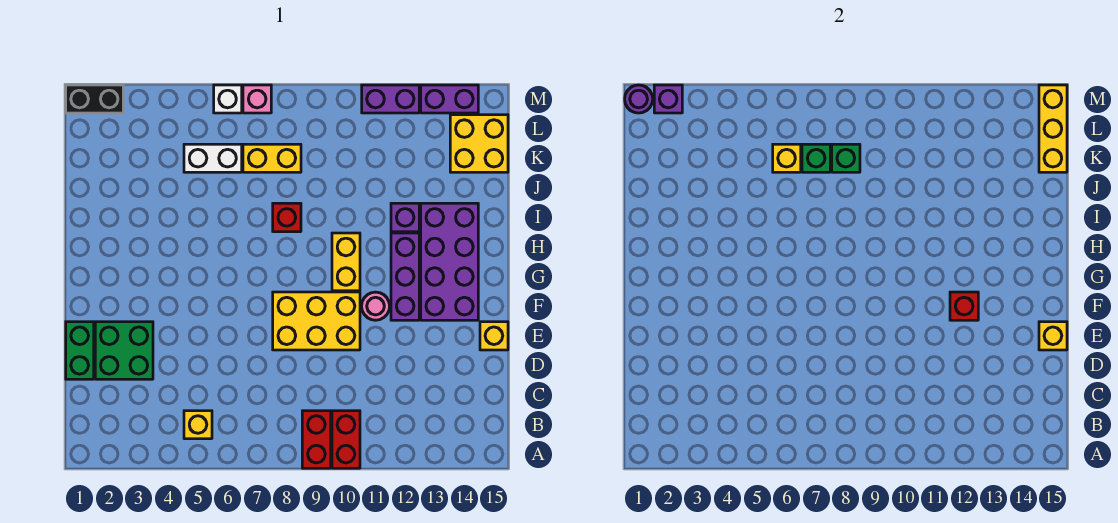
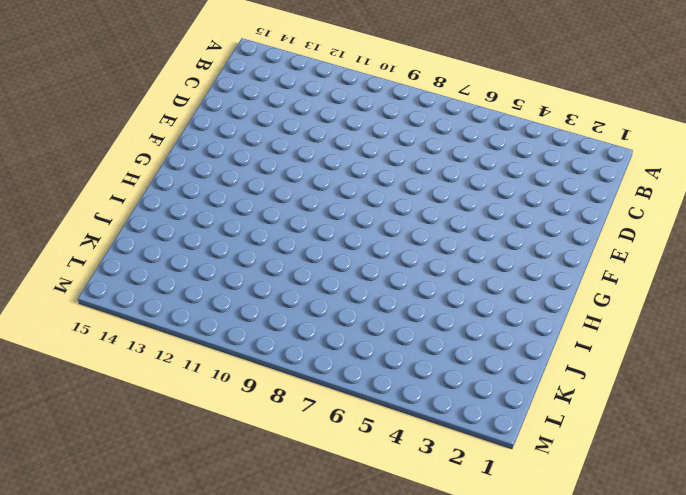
none -> red brick A9:B9 level 1
none -> red brick A10:B10 level 1
none -> yellow brick B5 level 1

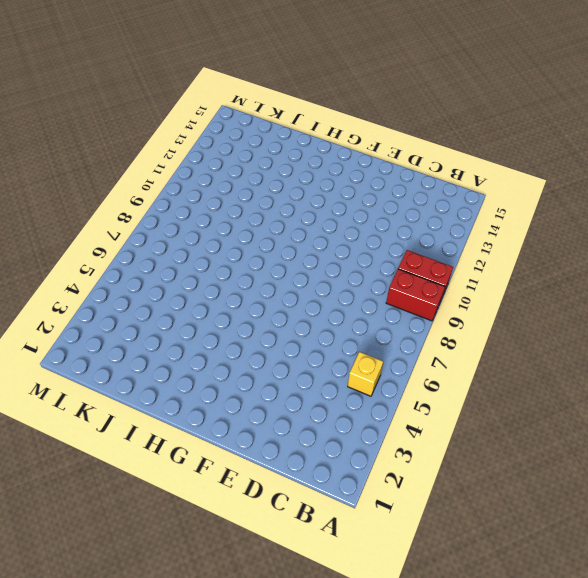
none -> green brick D1:E1 level 1
none -> green brick D2:E3 level 1
none -> yellow brick E8:F10 level 1

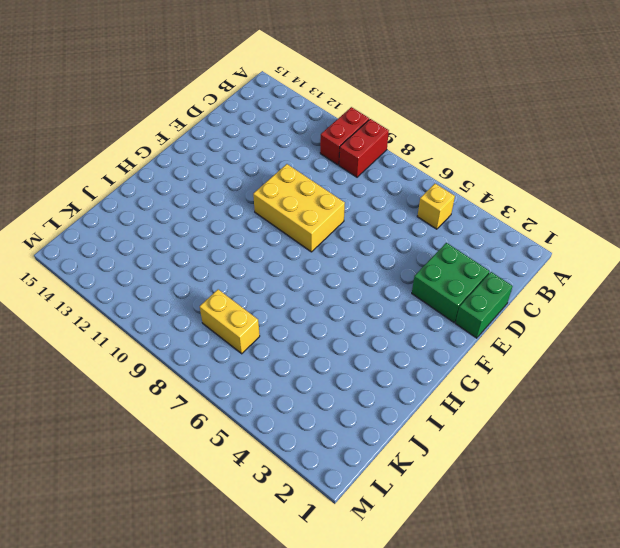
none -> yellow brick E15 level 1
none -> pink round brick F11 level 1
none -> purple brick F12:H12 level 1

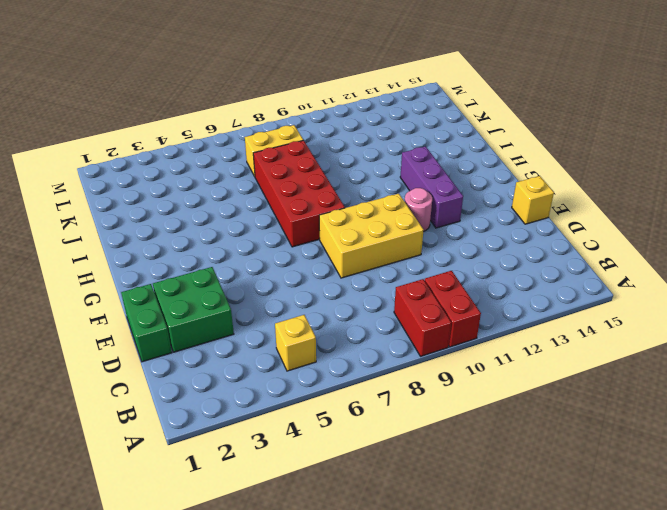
red brick G7:J8 level 1 -> red brick I8 level 1
none -> purple brick F13:I14 level 1
none -> yellow brick G10:H10 level 1
none -> purple brick I12 level 1

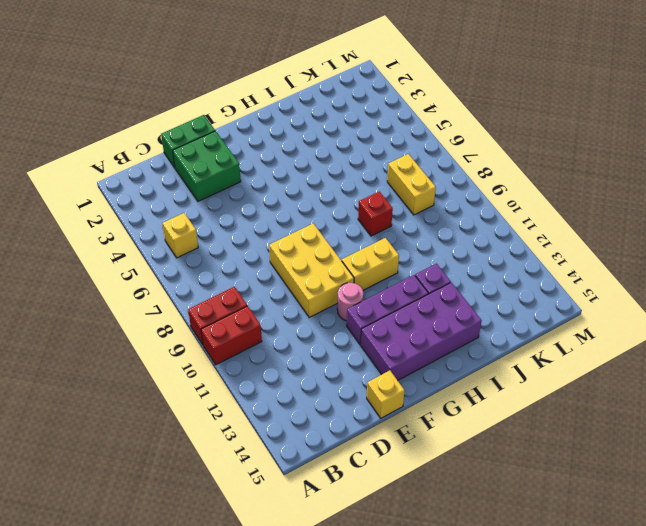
none -> white brick K5:K6 level 1
none -> yellow brick K14:L15 level 1
none -> black brick M1:M2 level 1

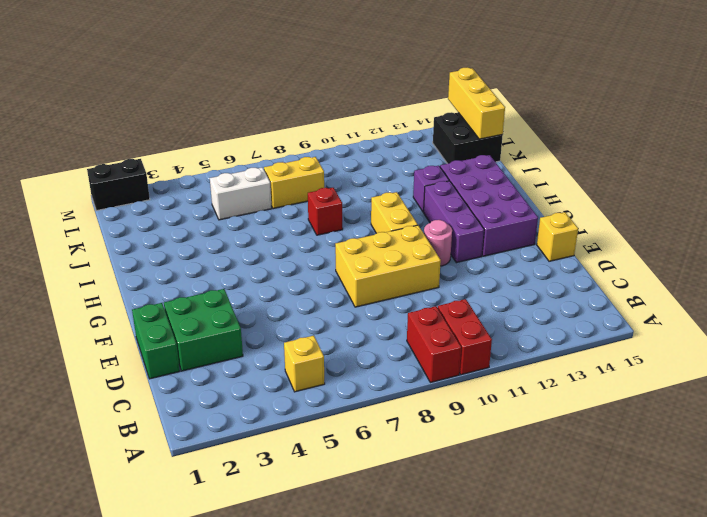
black brick K14:L15 level 1 -> yellow brick K14:L15 level 1
none -> white brick M6 level 1
none -> pink brick M7 level 1
none -> purple brick M11:M12 level 1

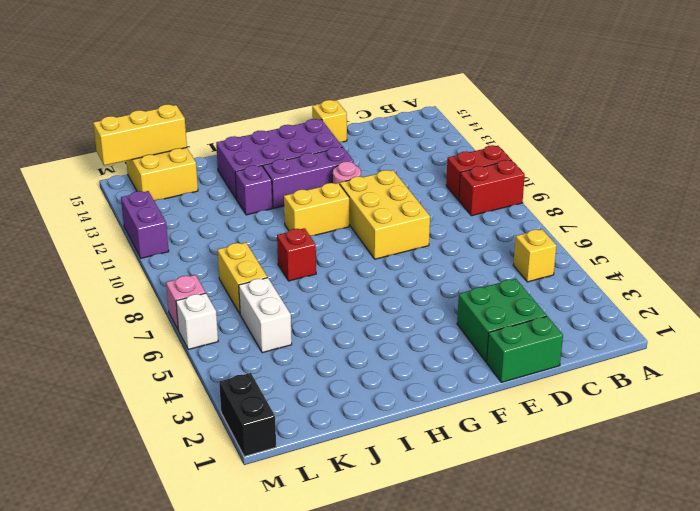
none -> purple brick M13:M14 level 1
none -> yellow brick E15 level 2
none -> red brick F12 level 2

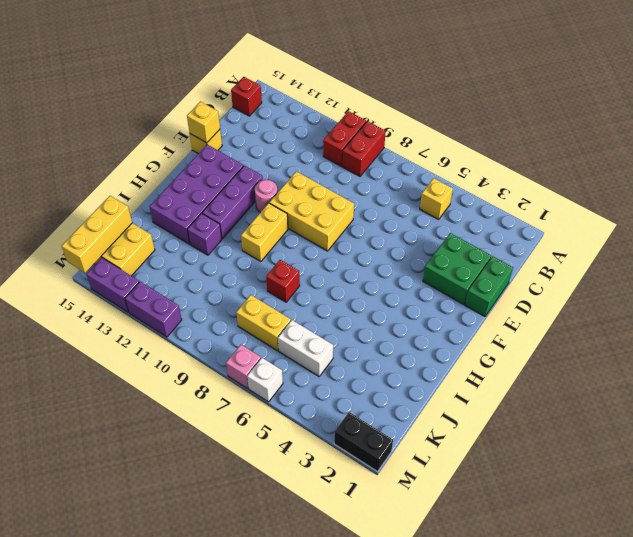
red brick B15 level 1 -> red brick F12 level 2
none -> yellow brick K6 level 2
none -> green brick K7 level 2
none -> green brick K8 level 2

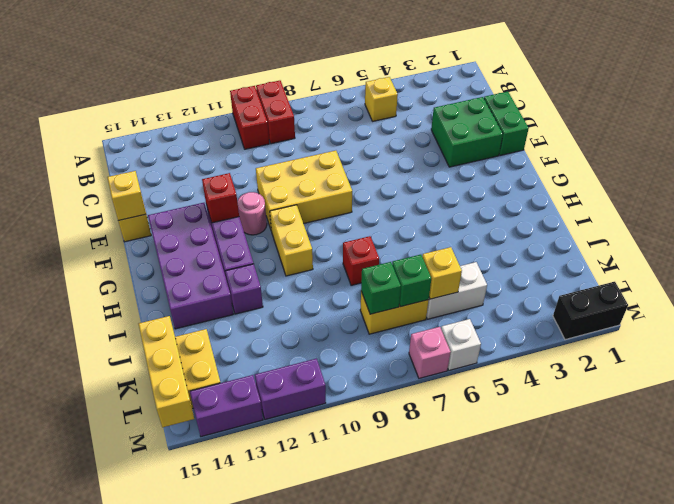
none -> purple round brick M1 level 2
none -> purple brick M2 level 2

